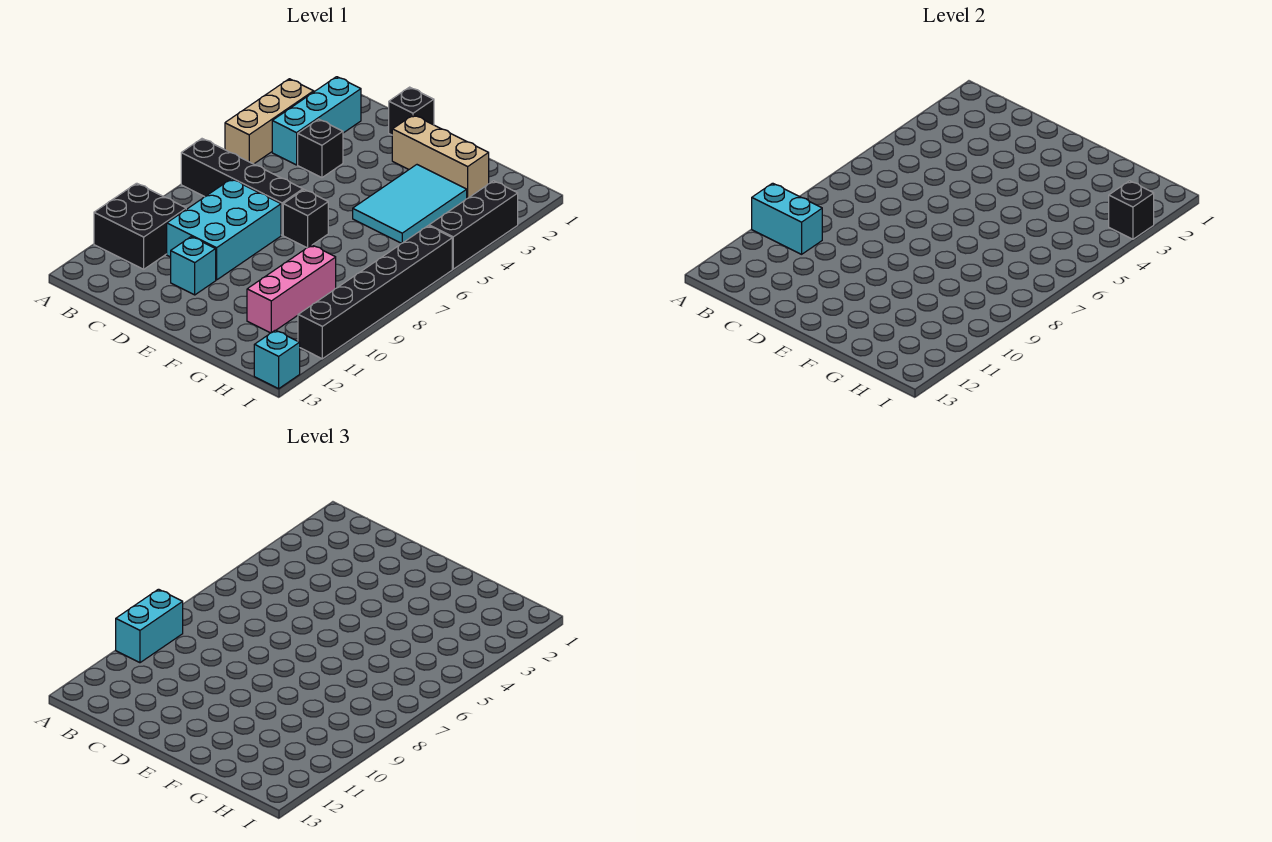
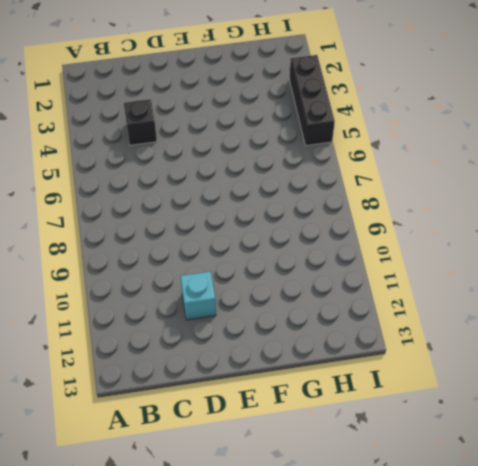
none -> tan brick A3:A5 level 1
none -> black brick A7:D7 level 1
none -> black brick A10:B11 level 1

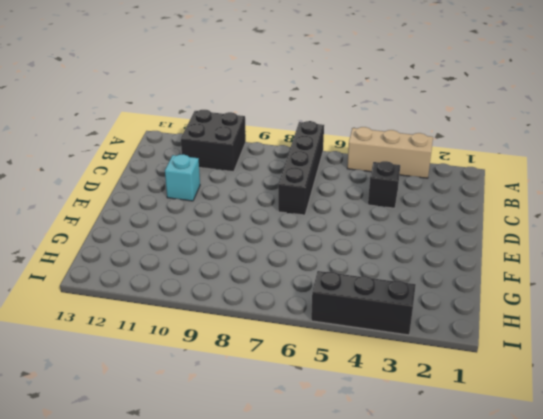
none -> cyan brick B2:B4 level 1
none -> cyan brick C8:D10 level 1
none -> black brick D1 level 1

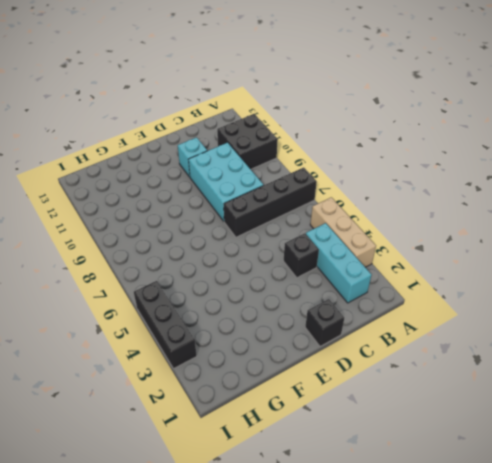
none -> tan brick E2:G2 level 1
none -> black brick E7 level 1
none -> cyan tile F3:G5 level 1

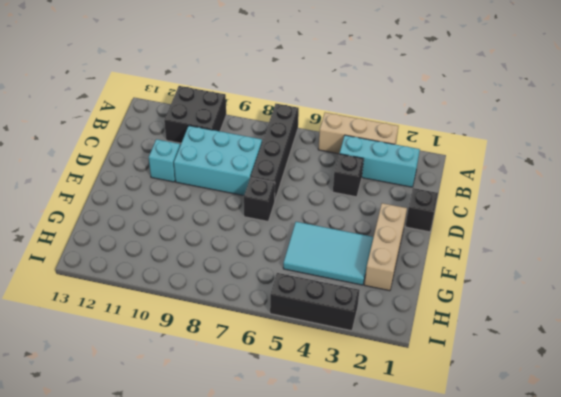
none -> pink brick G9:G11 level 1
none -> black brick I6:I11 level 1
none -> cyan brick I13 level 1

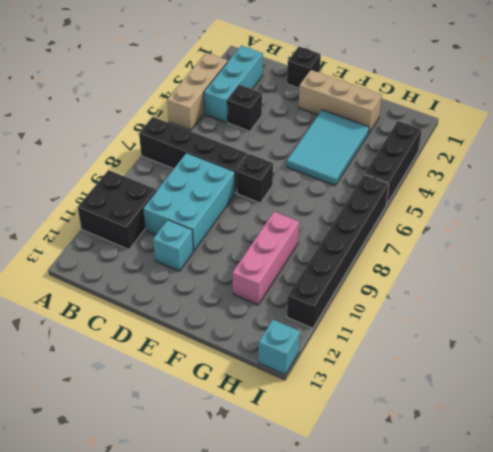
none -> cyan brick A10:B10 level 2
none -> black brick I3 level 2
none -> cyan brick A9:A10 level 3

